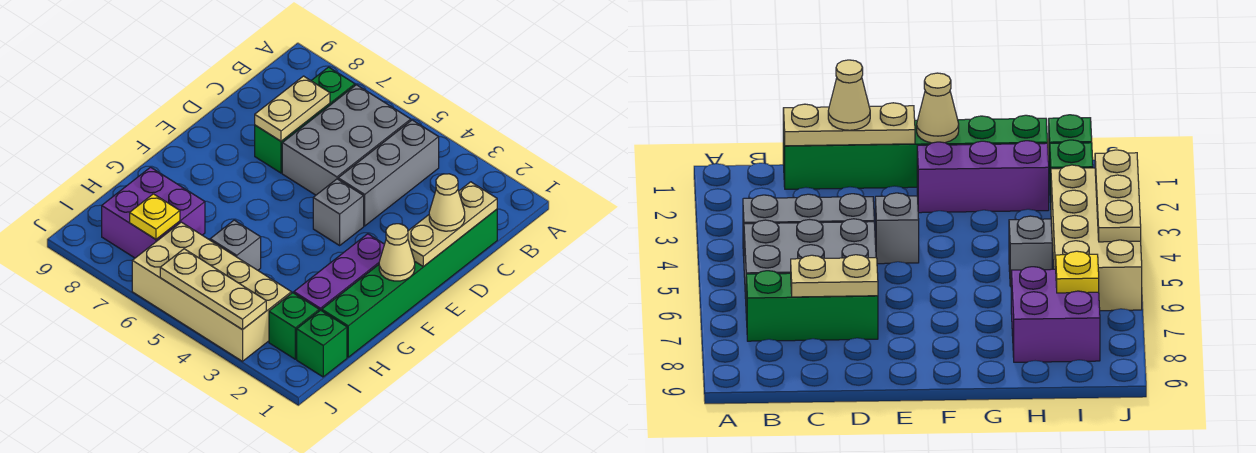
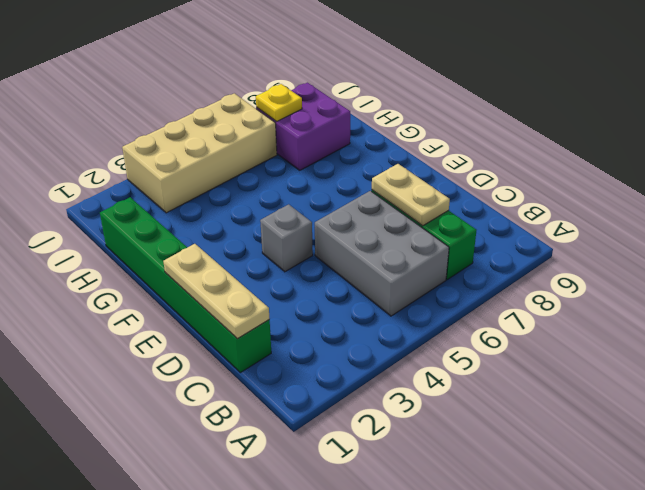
none -> grey brick B4:D4 level 1
none -> purple brick F2:H2 level 1
none -> grey brick H5 level 1

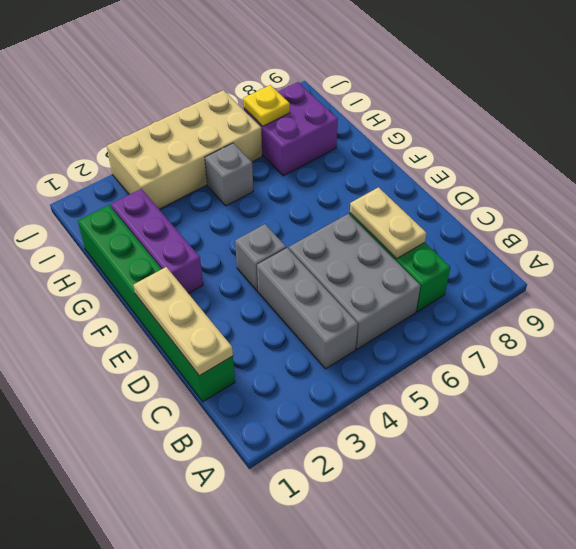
none -> green brick I1 level 1
none -> green brick I2 level 1
none -> tan cone F1 level 2

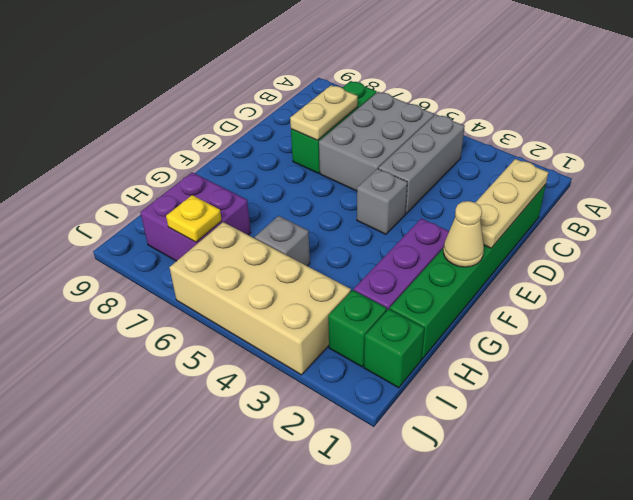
none -> tan plate J3:J5 level 2
none -> tan cone D1 level 3

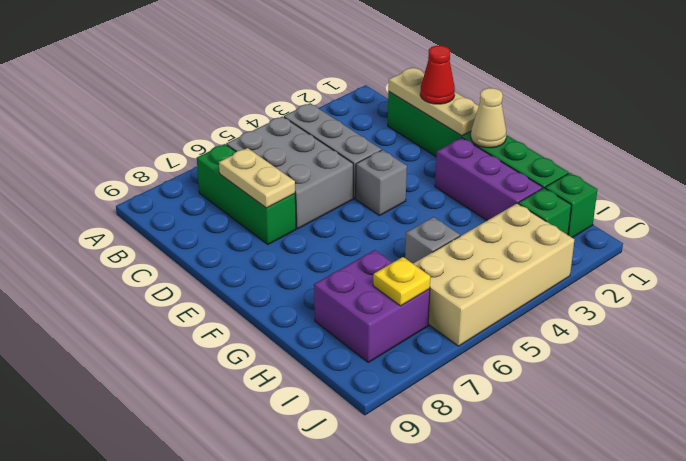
red cone D1 level 3 -> tan cone D1 level 3
none -> tan plate J3:J5 level 2

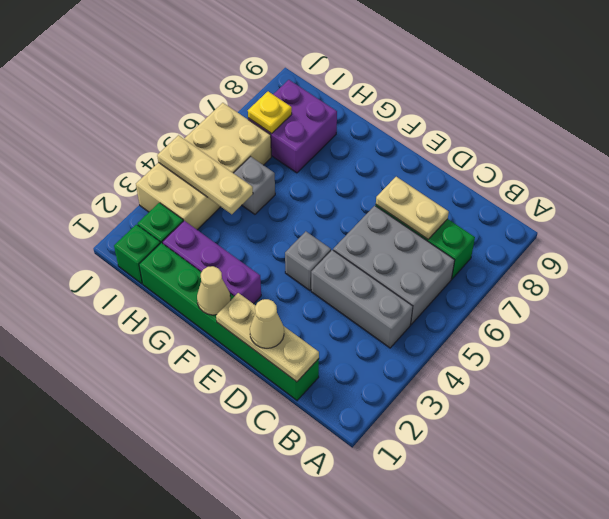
tan plate H4:J4 level 2 -> tan plate J3:J5 level 2

